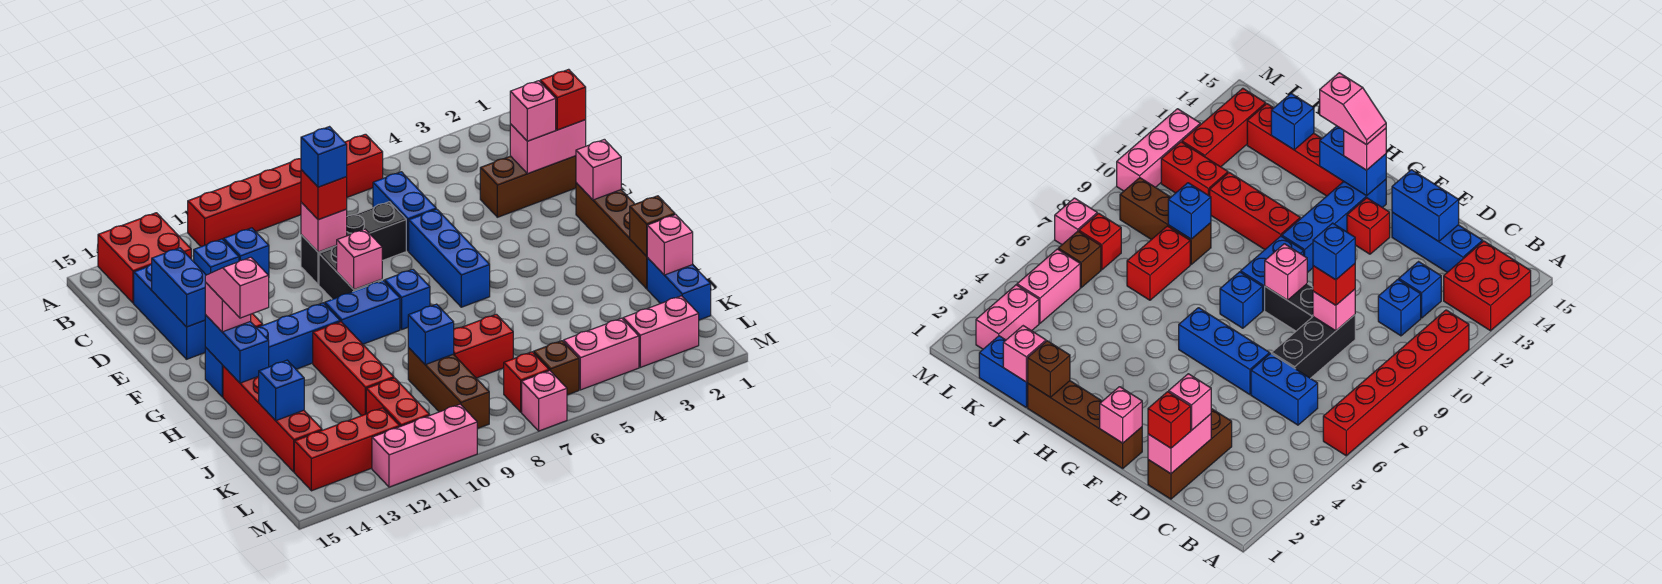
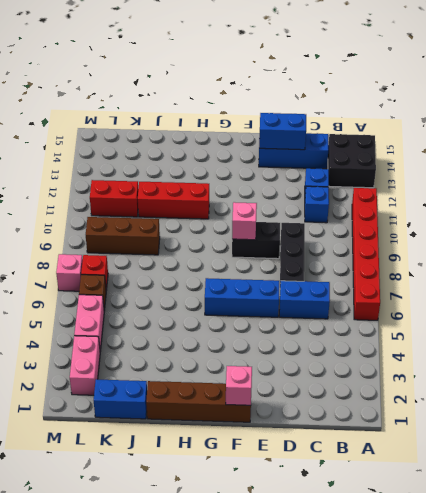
black brick A13:B14 level 1 -> red brick A13:B14 level 1
none -> brown brick D1:D3 level 1
none -> red brick F13 level 1
none -> blue brick G8 level 1
none -> blue brick G9:G10 level 1

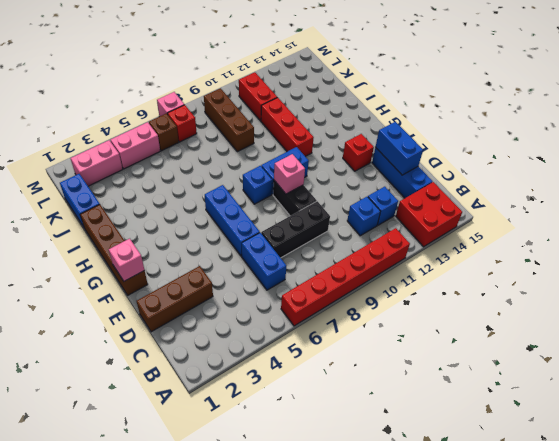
none -> blue brick G11:G14 level 1
none -> red brick H14:K14 level 1
none -> red brick J7:J8 level 1
none -> red brick L12:L14 level 1

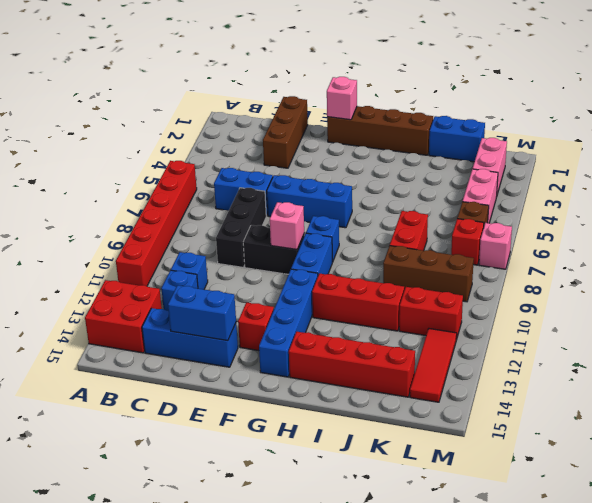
red tile L12:L14 level 1 -> red brick L12:L14 level 1
none -> pink brick M10:M12 level 1
none -> pink brick D1:D2 level 2
none -> pink brick D9 level 2
none -> blue brick G14:H14 level 2

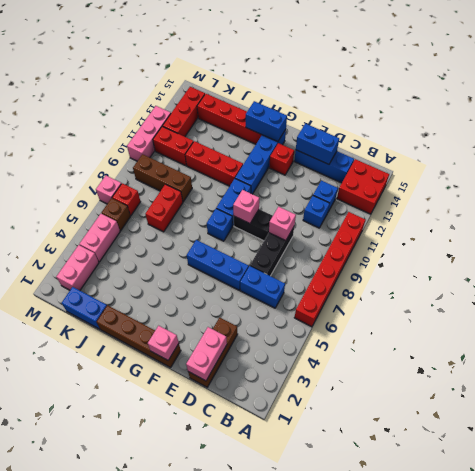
none -> brown brick I1 level 2
none -> pink brick J1 level 2
none -> blue brick J9 level 2
none -> blue brick J14 level 2

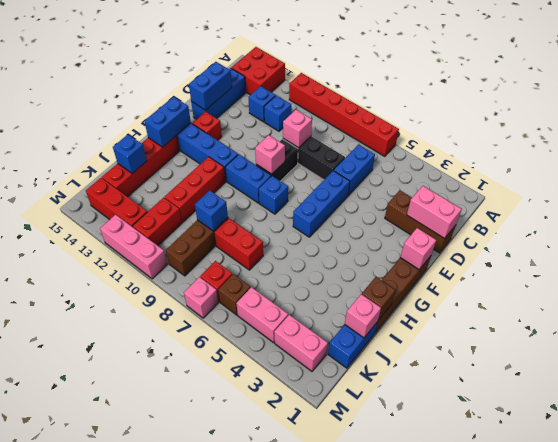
none -> red brick D1 level 3
none -> pink brick D2 level 3
none -> red brick D9 level 3
none -> pink brick G14 level 3

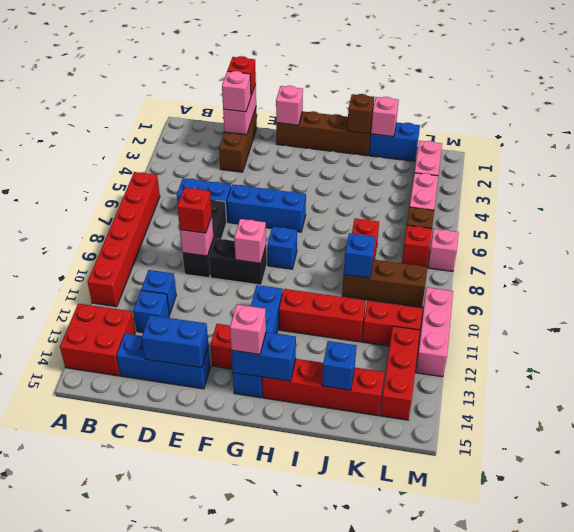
none -> blue brick G9:G10 level 1
none -> blue brick D9 level 4
none -> pink slope G14:H14 level 4 top H

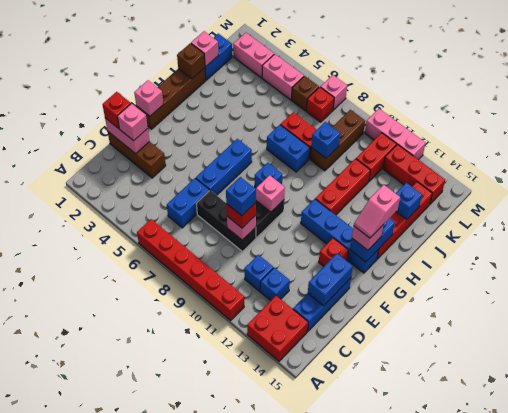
blue brick I7:I8 level 1 -> blue brick G9:G10 level 1

